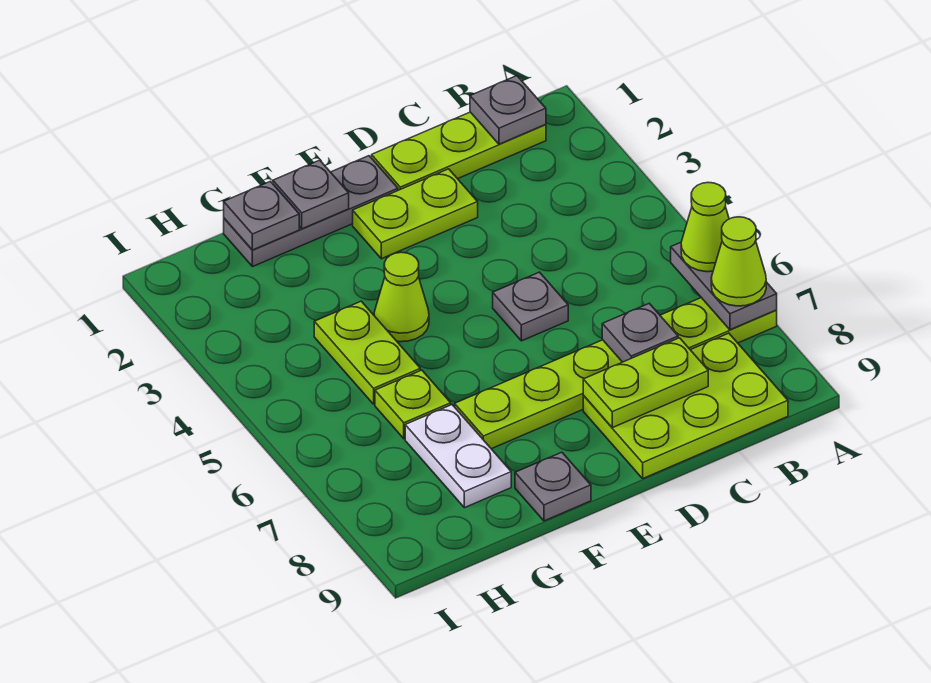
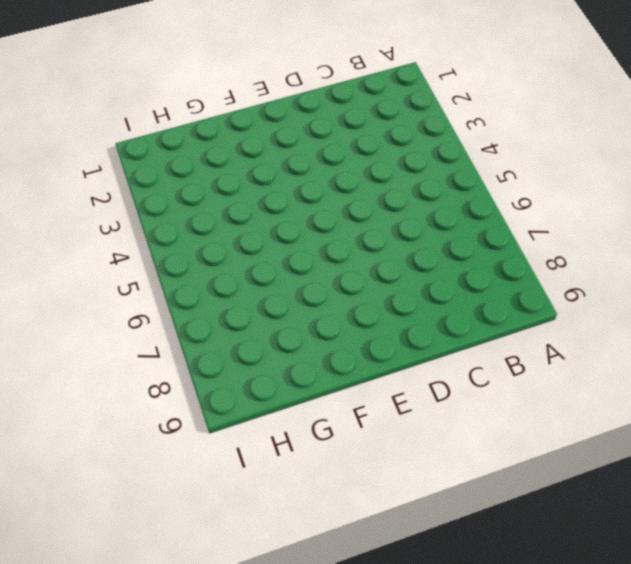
none -> lime plate A7:F7 level 1
none -> lime plate B1:D1 level 1
none -> lime plate B8:D9 level 1

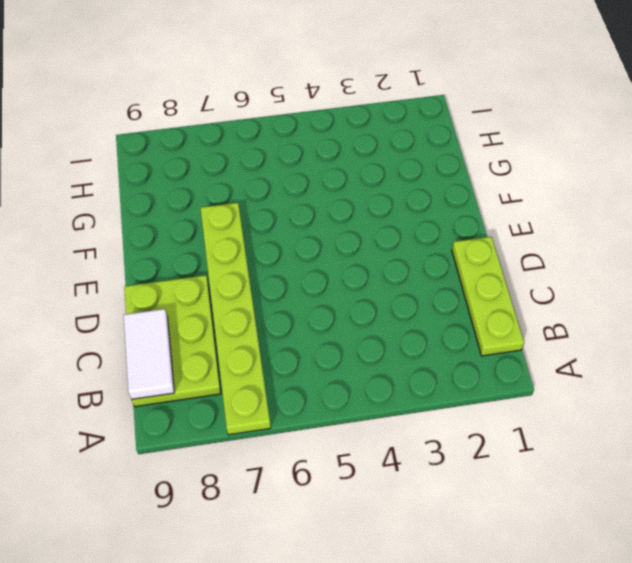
white tile B9:C9 level 2 -> none
none -> lime plate D2:E2 level 1
none -> grey plate D5 level 1
none -> grey plate E1:G1 level 1

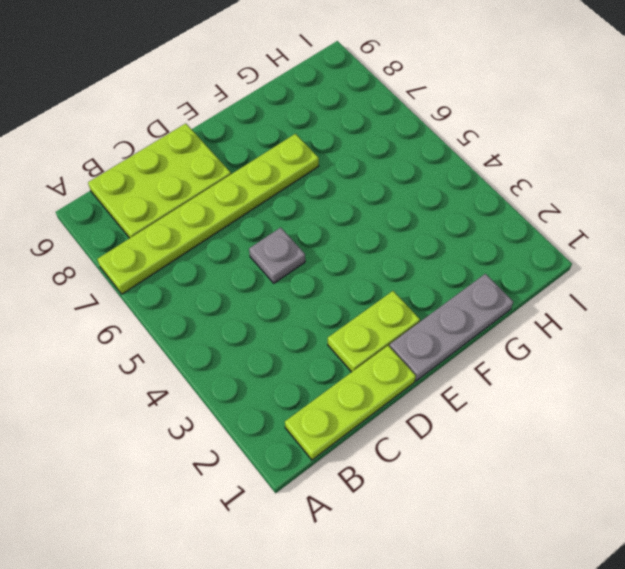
none -> lime cone F4 level 1
none -> grey plate F9 level 1
none -> lime plate G4:G5 level 1

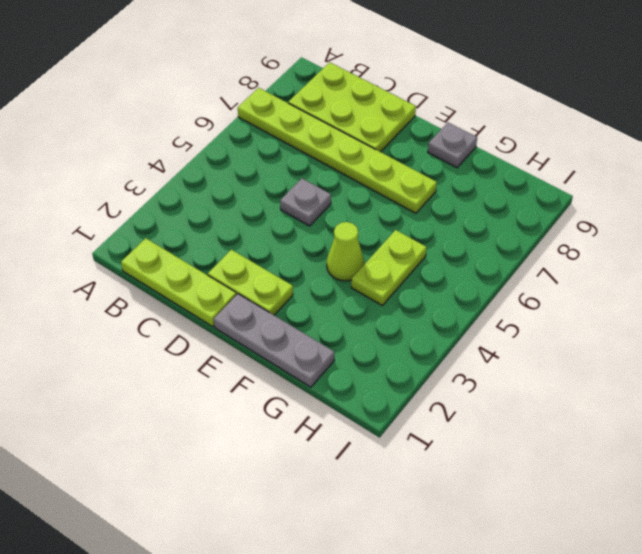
none -> lime plate G6 level 1
none -> white plate G7:G8 level 1
none -> grey plate A6:A7 level 2

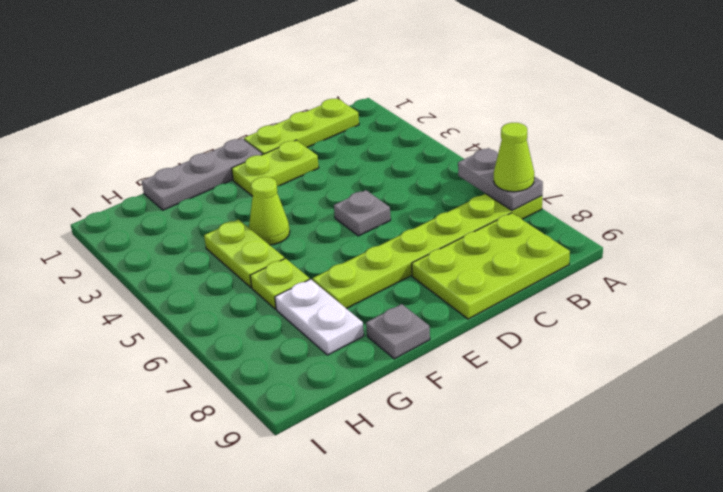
none -> grey plate B1 level 2
none -> grey plate C7 level 2
none -> lime plate C8:D8 level 2

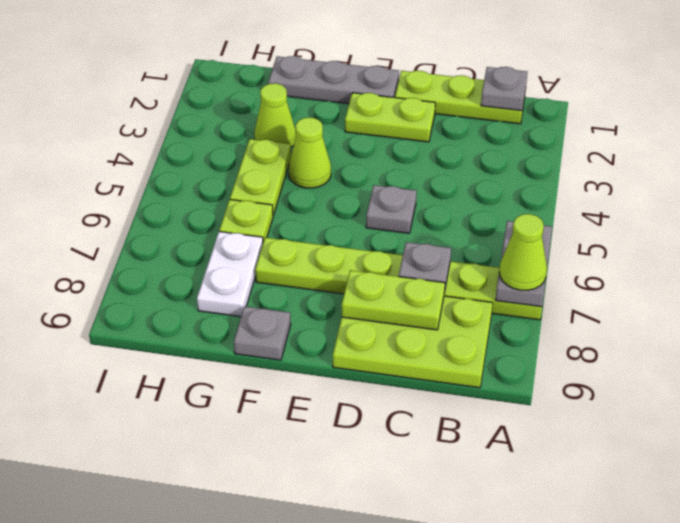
lime cone G3 level 1 -> lime cone A6 level 3
none -> grey plate F1 level 2
none -> grey plate G1 level 2

